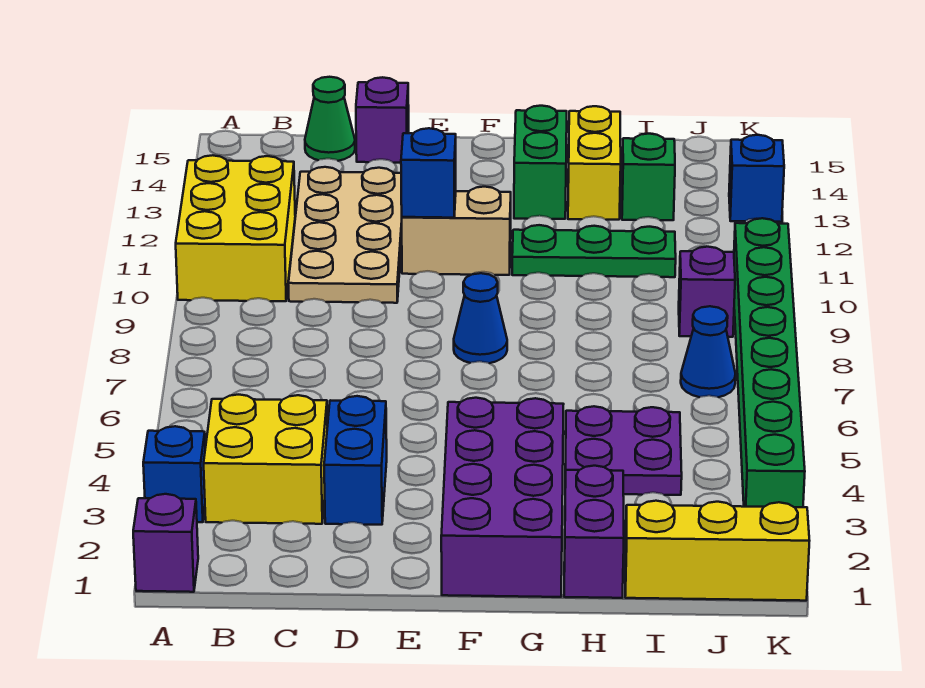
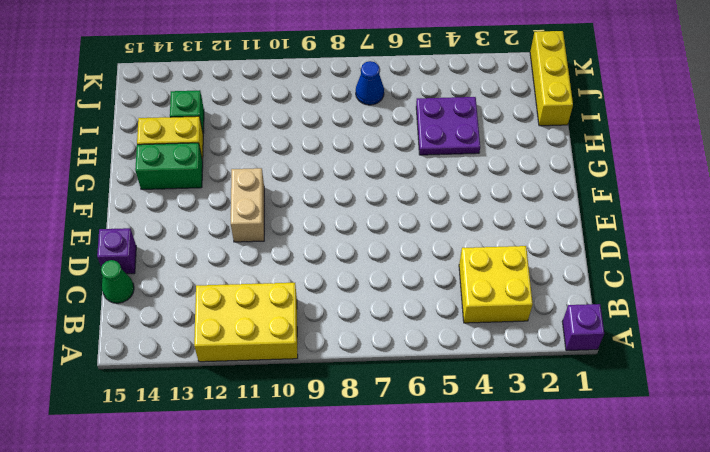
none -> blue brick A3 level 1
none -> tan plate C10:D13 level 1
none -> blue brick D3:D4 level 1

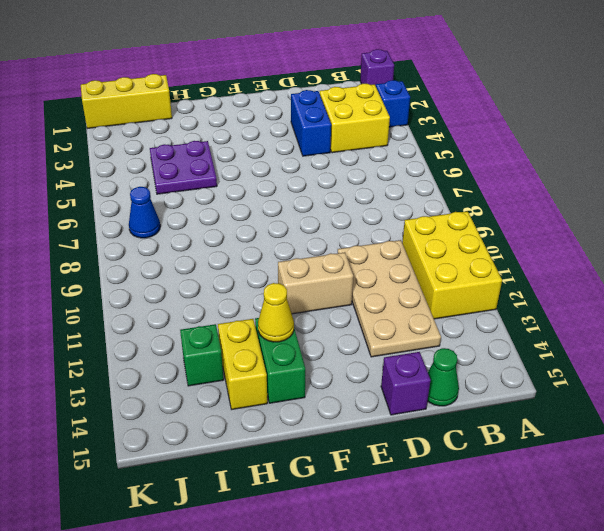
yellow cone G13 level 2 -> none
none -> purple brick F1:G4 level 1
none -> blue cone F8 level 1
none -> green plate G11:I11 level 1

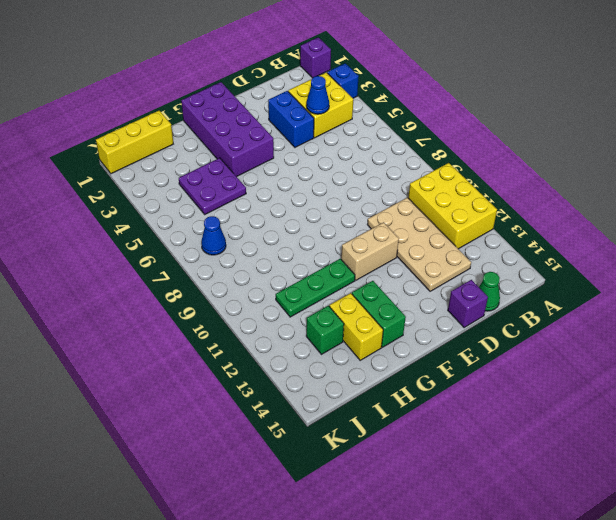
blue cone C4 level 2 -> blue cone F8 level 1
none -> purple brick H1:H2 level 1
none -> purple brick J9 level 1
none -> green brick K3:K10 level 1

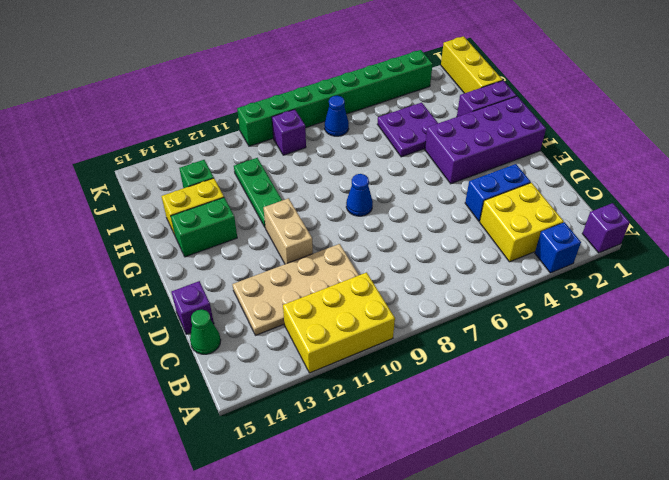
none -> blue brick K13 level 1
none -> blue brick E11 level 2

